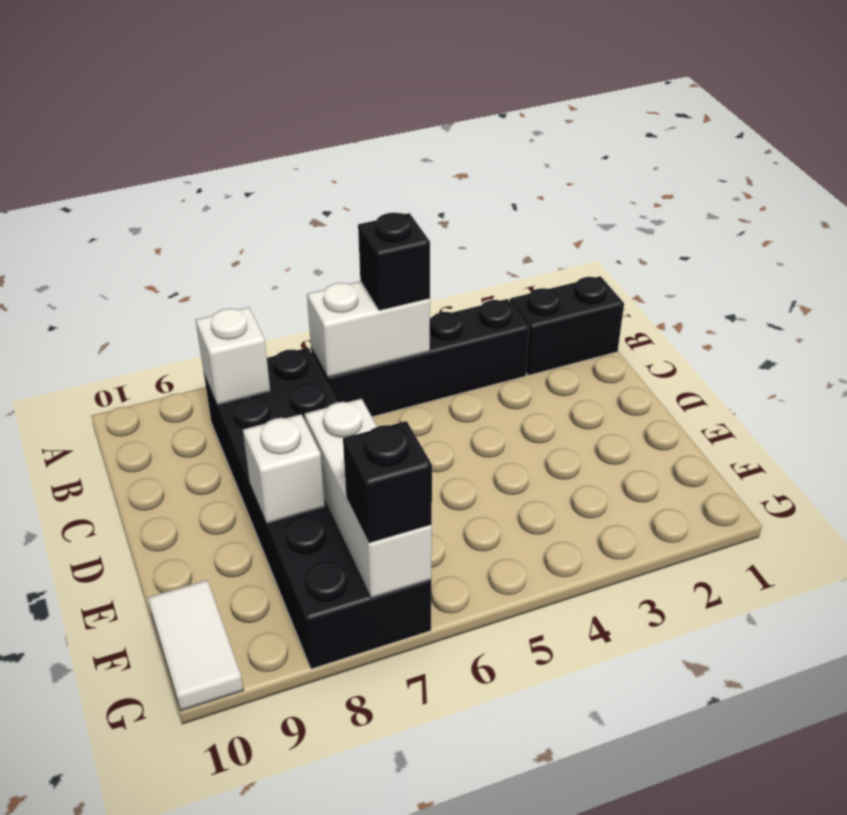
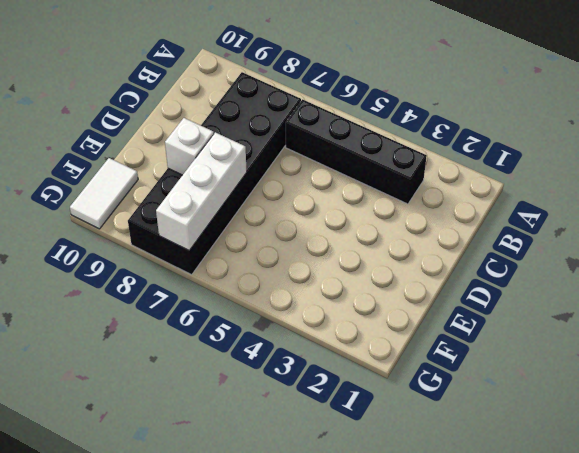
none -> black brick B1:B2 level 1
none -> white brick B5:B6 level 2

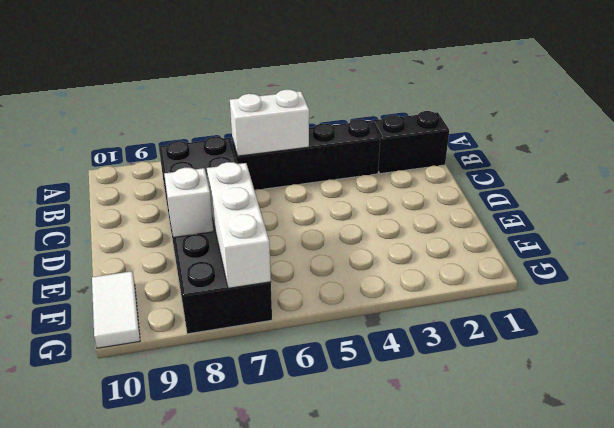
none -> white brick B8 level 2
none -> black brick B5 level 3

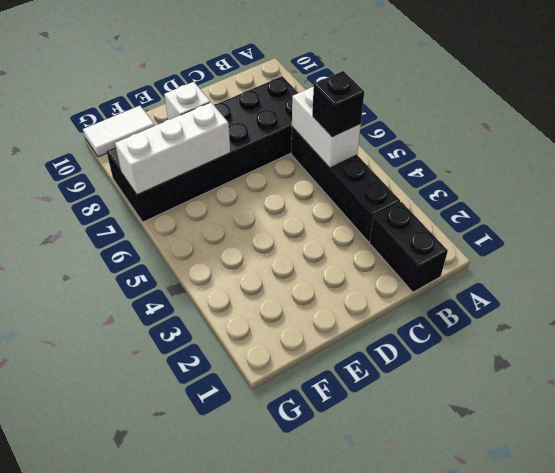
none -> white brick B8 level 2
none -> black brick G7 level 3

